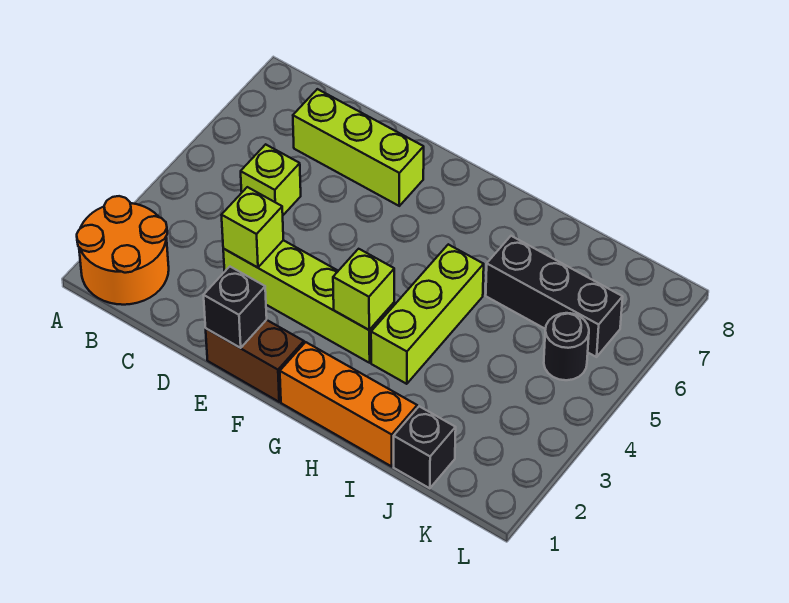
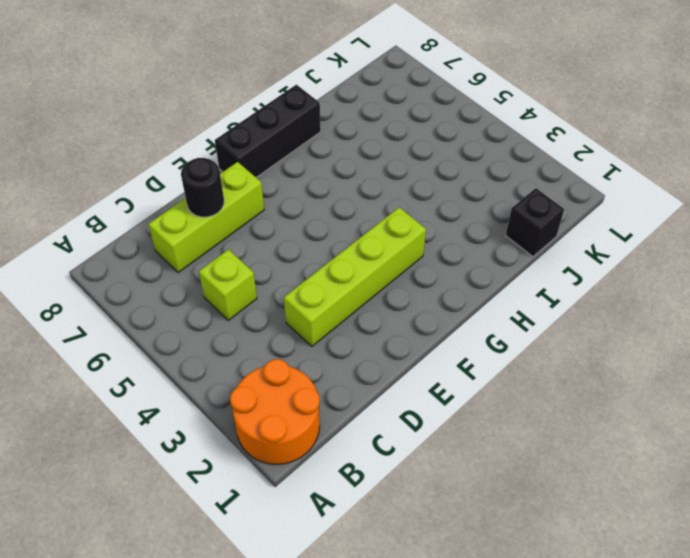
black round brick D7 level 2 -> black round brick K5 level 1
black brick F8:H8 level 1 -> black brick I6:K6 level 1
none -> brown brick E1:F1 level 1
none -> orange brick G1:I1 level 1
none -> lime brick H3:H5 level 1

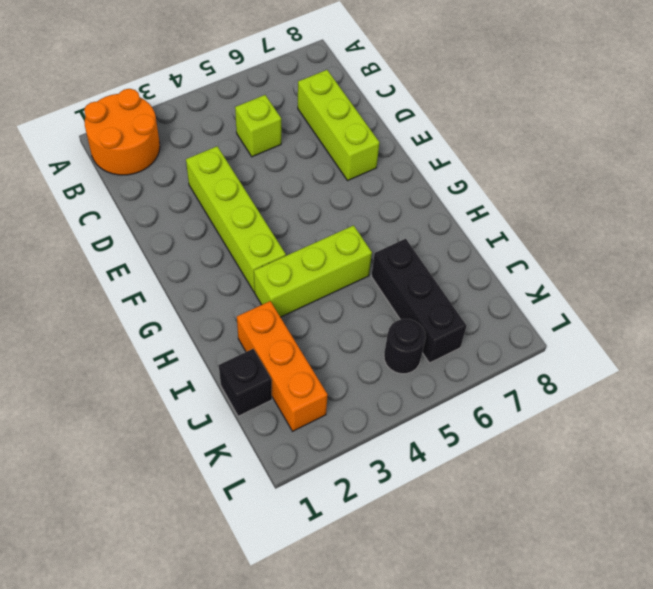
orange brick I2:K2 level 1 -> orange brick G1:I1 level 1
none -> brown brick E1:F1 level 1
none -> lime brick D3 level 2
none -> black brick E1 level 2

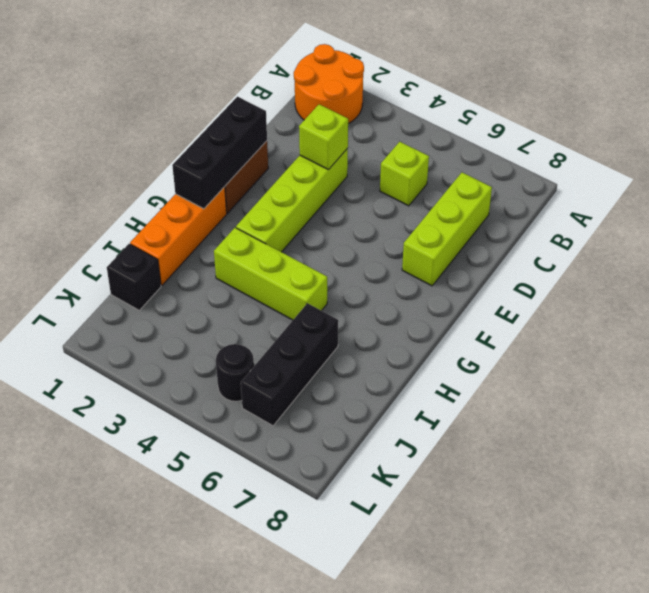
black brick E1:G1 level 2 -> black brick E1 level 2
none -> lime brick G3 level 2

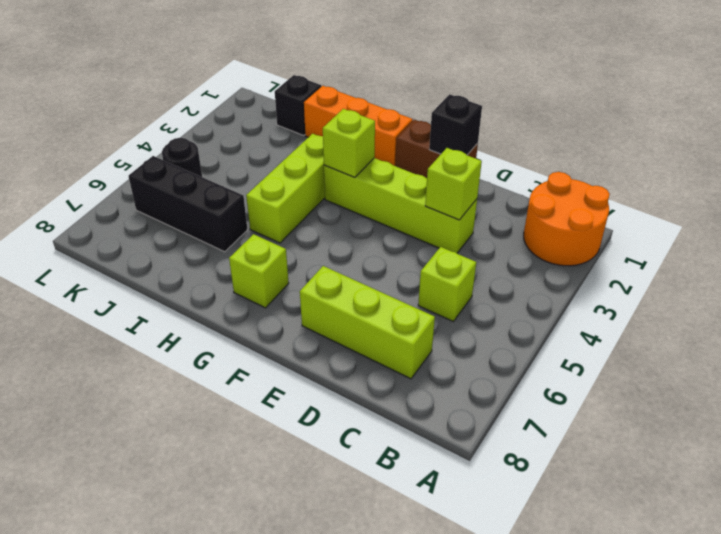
lime brick G7 level 1 -> none

